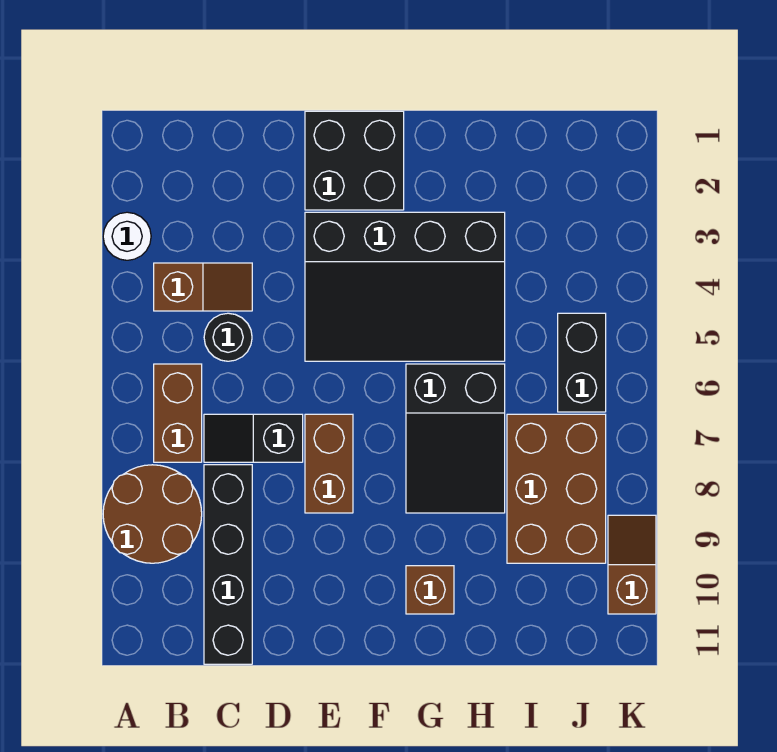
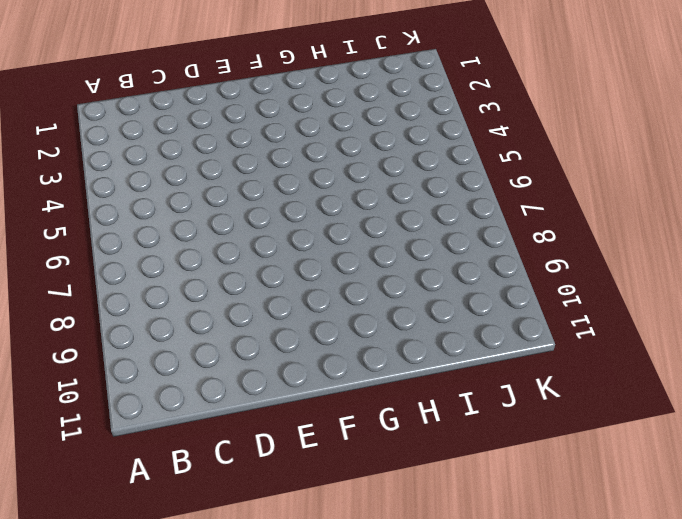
none -> white round brick A3 level 1
none -> brown round brick A8:B9 level 1
none -> brown slope B4:C4 level 1 top B

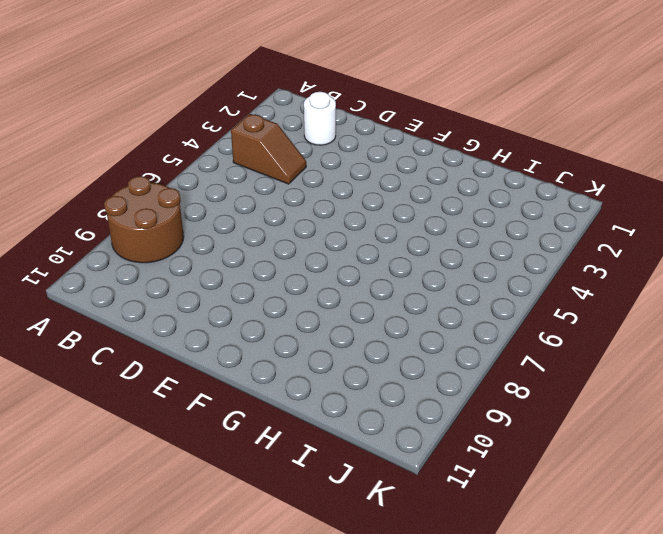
white round brick C2 level 1 -> white round brick A3 level 1
none -> brown brick B6:B7 level 1
none -> black round brick C5 level 1
none -> black slope C7:D7 level 1 top D

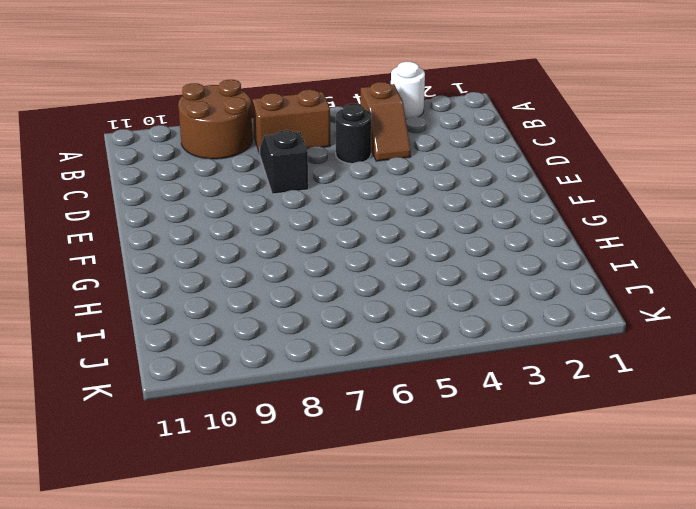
none -> black brick C8:C11 level 1
none -> black brick E1:F2 level 1
none -> black slope E3:H5 level 1 top 3

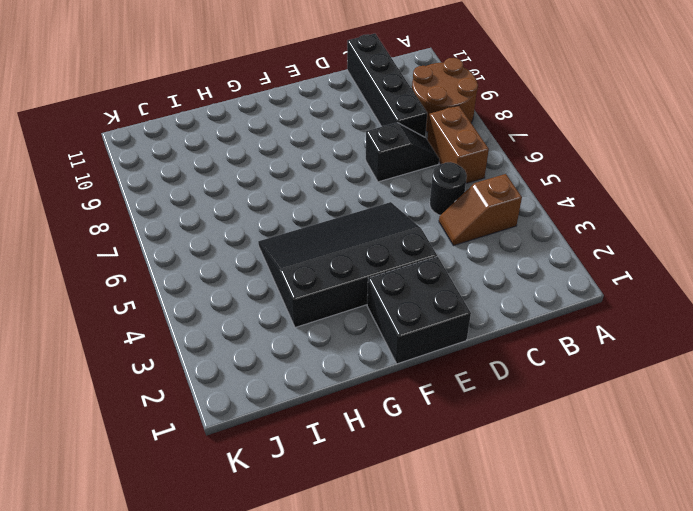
none -> white round brick A3 level 1
none -> brown brick E7:E8 level 1
none -> black slope G6:H8 level 1 top 6

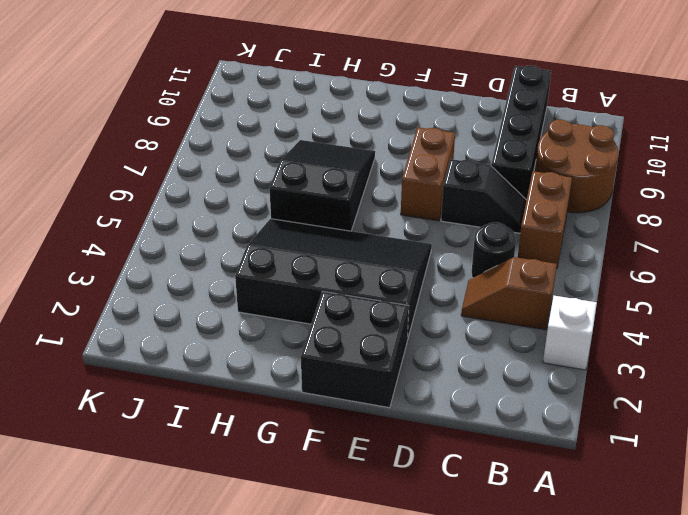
white brick A3 level 1 -> white round brick A3 level 1
none -> brown brick G10 level 1
none -> brown brick I7:J9 level 1
none -> black brick J5:J6 level 1

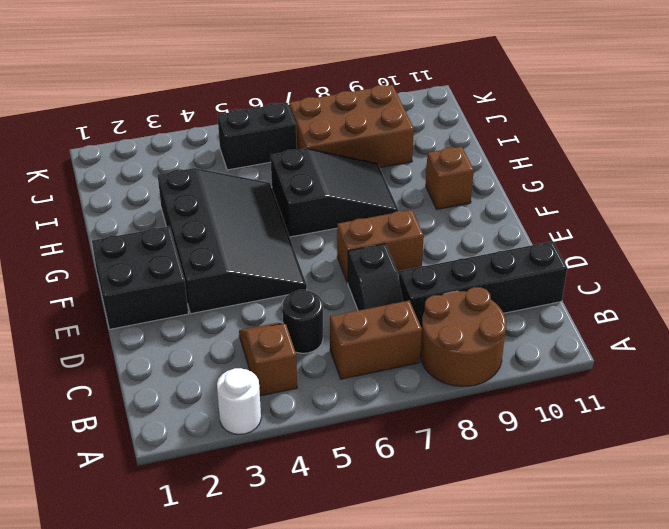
none -> brown slope K9:K10 level 1 top 10

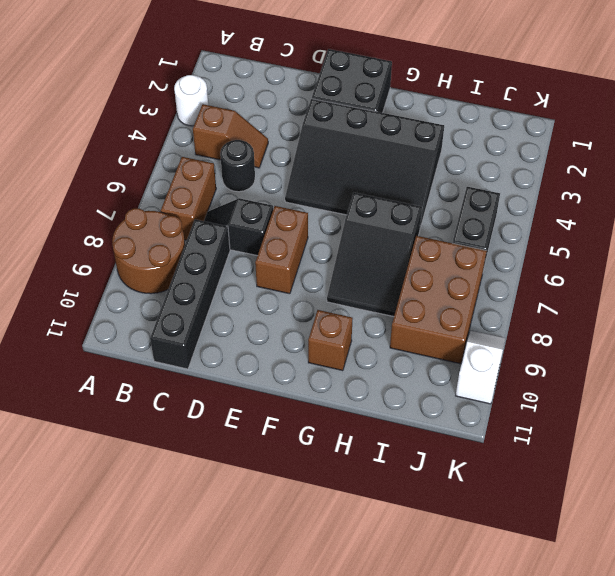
white slope K9:K10 level 1 top 10 -> brown slope K9:K10 level 1 top 10

